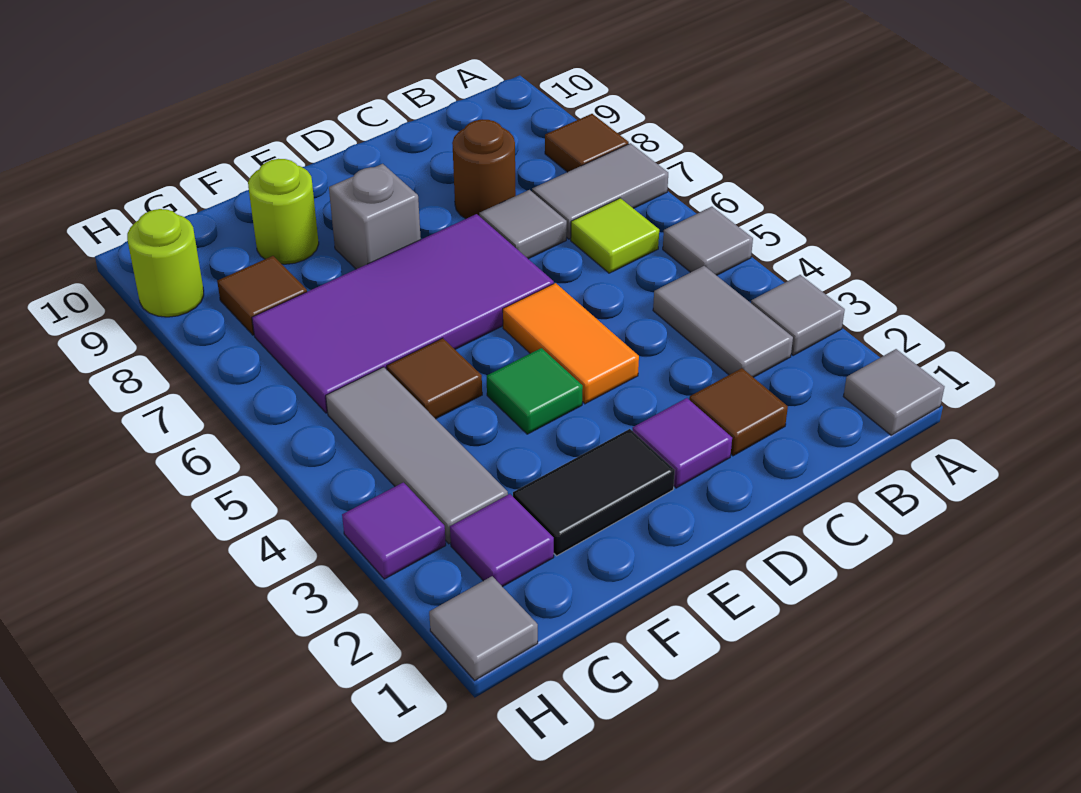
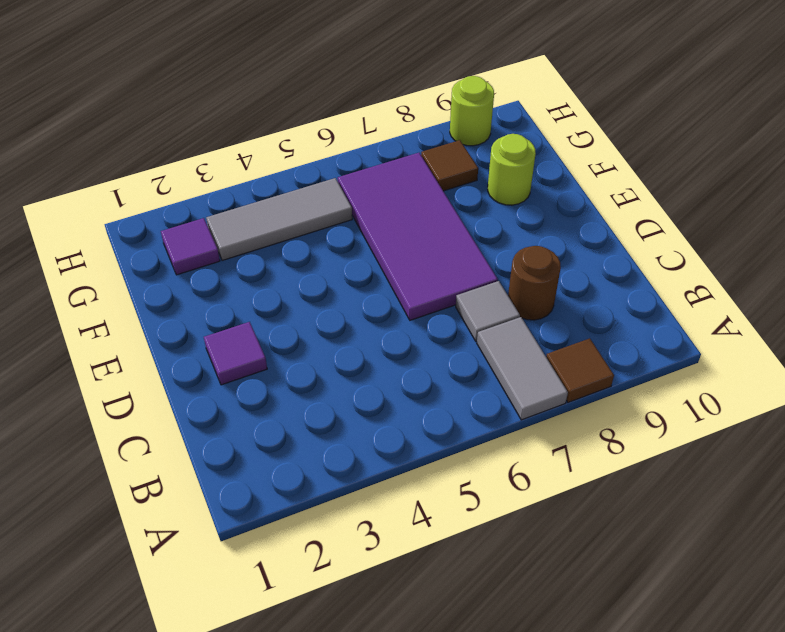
none -> grey tile A1 level 1
none -> grey tile A3 level 1
none -> grey tile A5 level 1

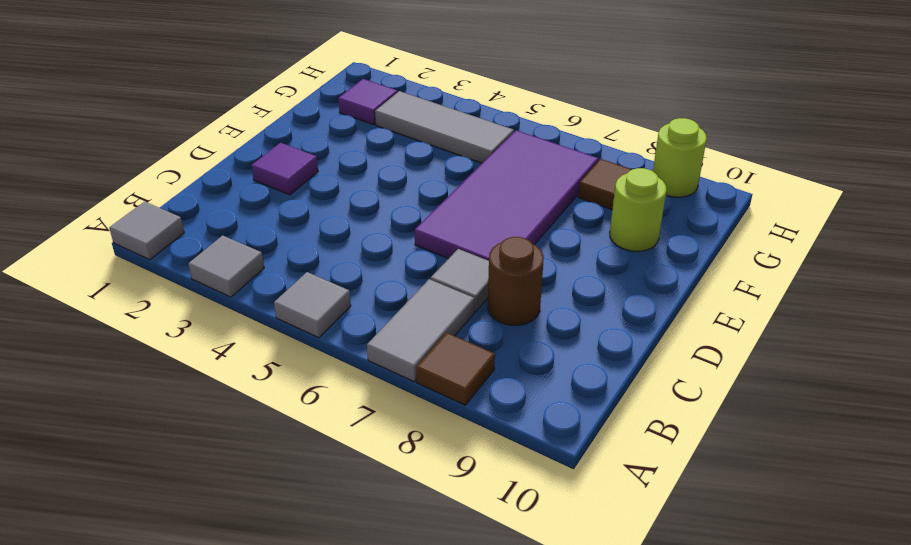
none -> grey tile B3:B4 level 1
none -> lime tile B6 level 1
none -> brown tile C2 level 1

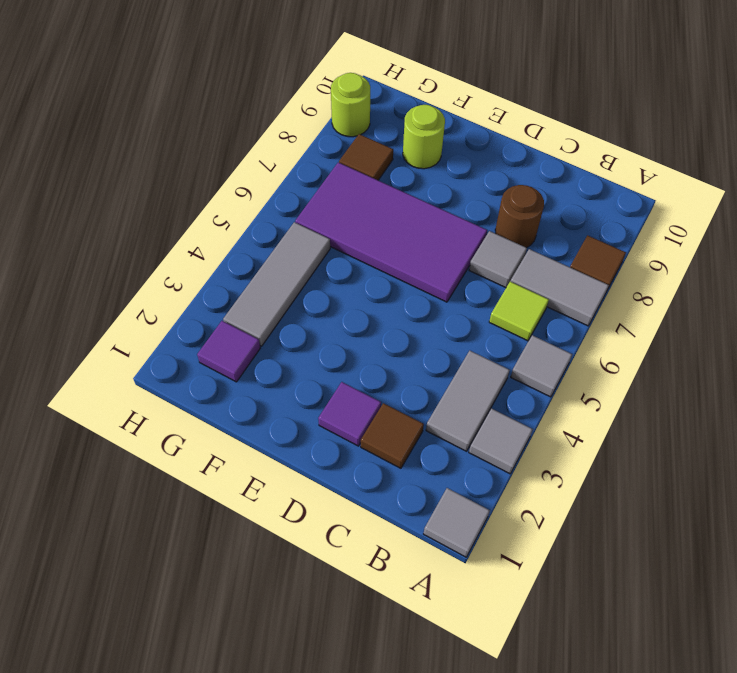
none -> orange tile D4:D5 level 1
none -> black tile E2:F2 level 1
none -> green tile E4 level 1

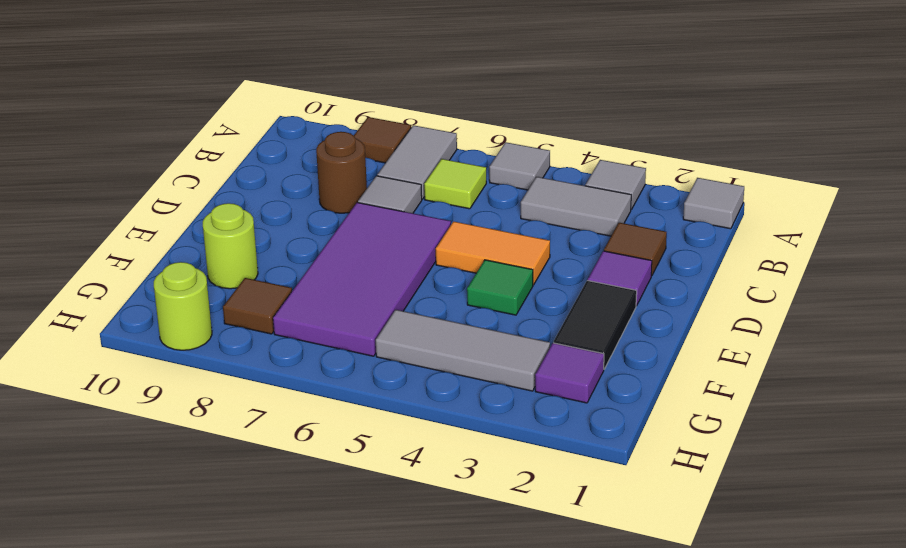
none -> grey brick E8 level 1
none -> brown tile F5 level 1
none -> grey tile H1 level 1

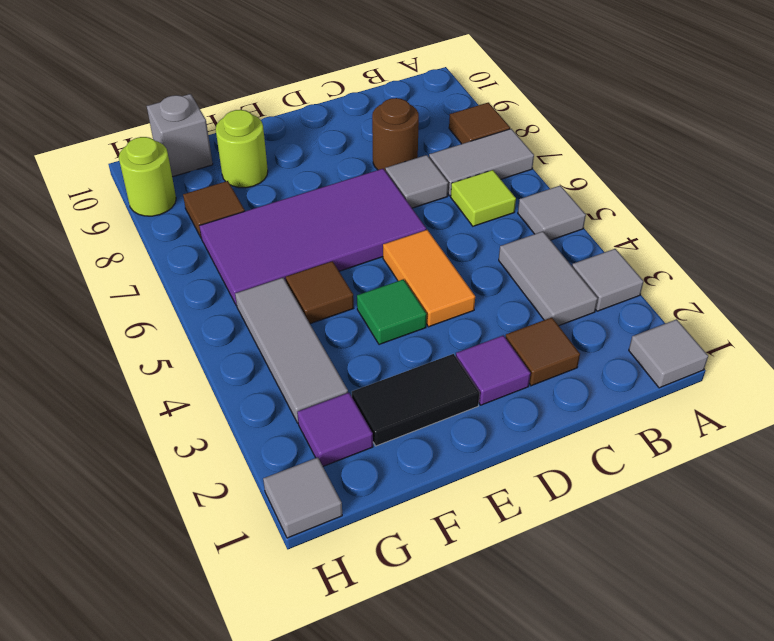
grey brick G10 level 1 -> grey brick E8 level 1
none -> purple tile H3 level 1

